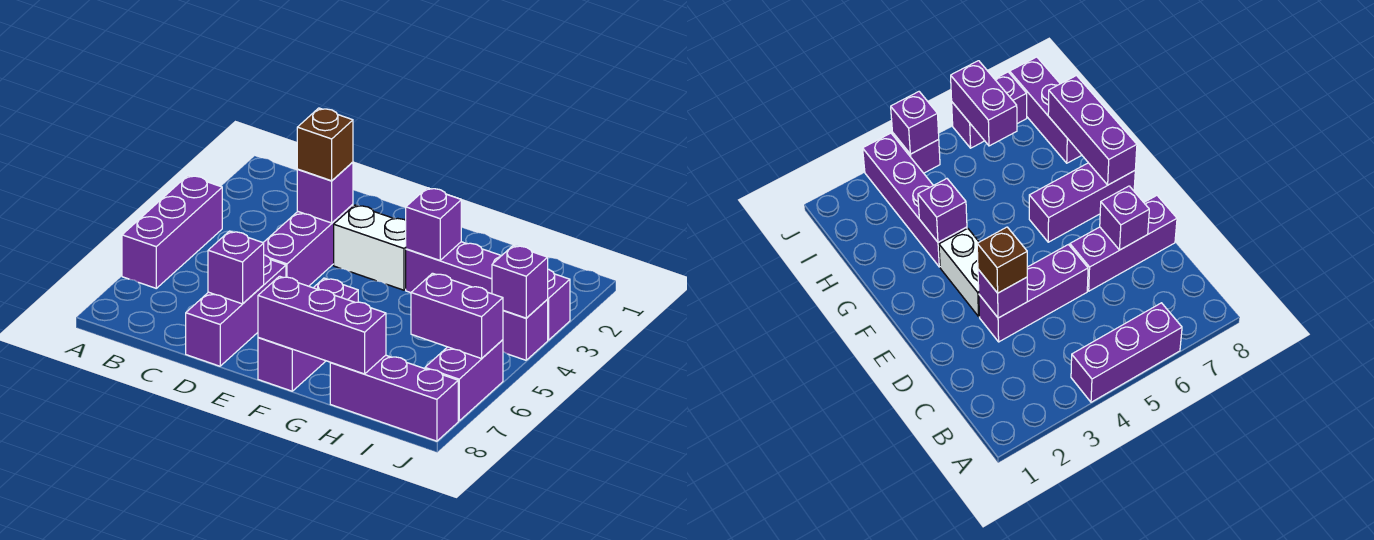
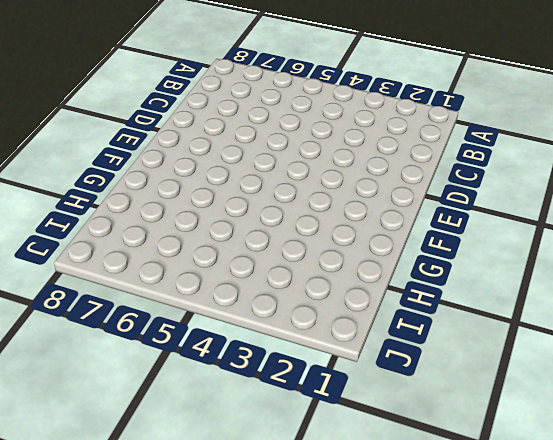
none -> purple brick A4:A6 level 1
none -> purple brick D3:D5 level 1
none -> purple brick D6:D8 level 1

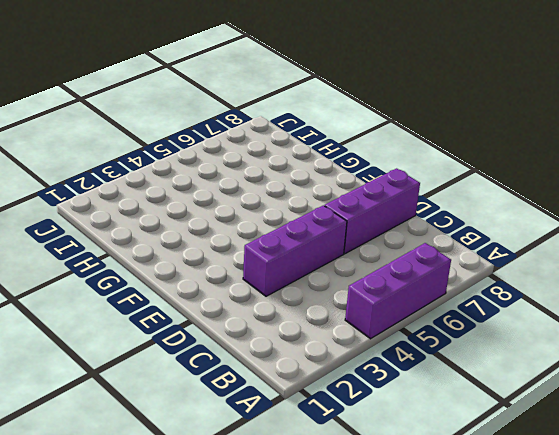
none -> white brick E3:F3 level 1
none -> purple brick F6:F8 level 1
none -> purple brick G3:J3 level 1

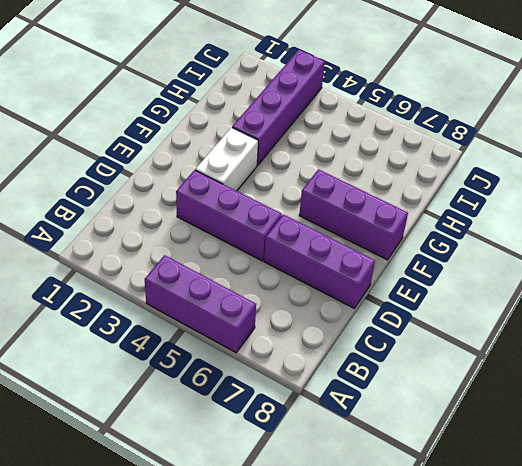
none -> purple brick H8:J8 level 1
none -> purple brick J4 level 1
none -> purple brick J6:J7 level 1

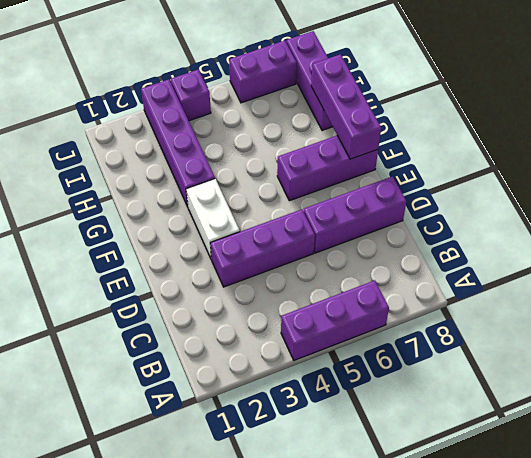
none -> purple brick D3 level 2
none -> purple brick D7 level 2
none -> purple brick G3 level 2

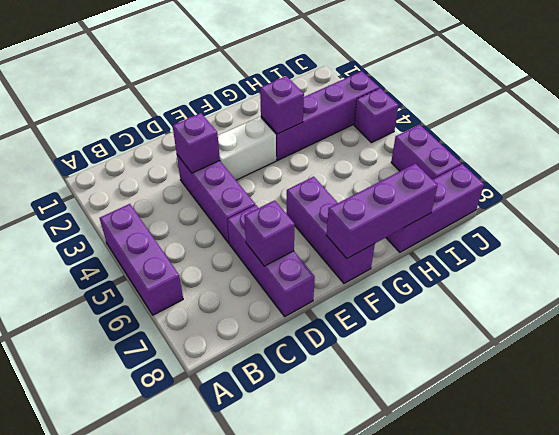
none -> purple brick I6:J6 level 2
none -> purple brick J4 level 2
none -> brown brick D3 level 3

